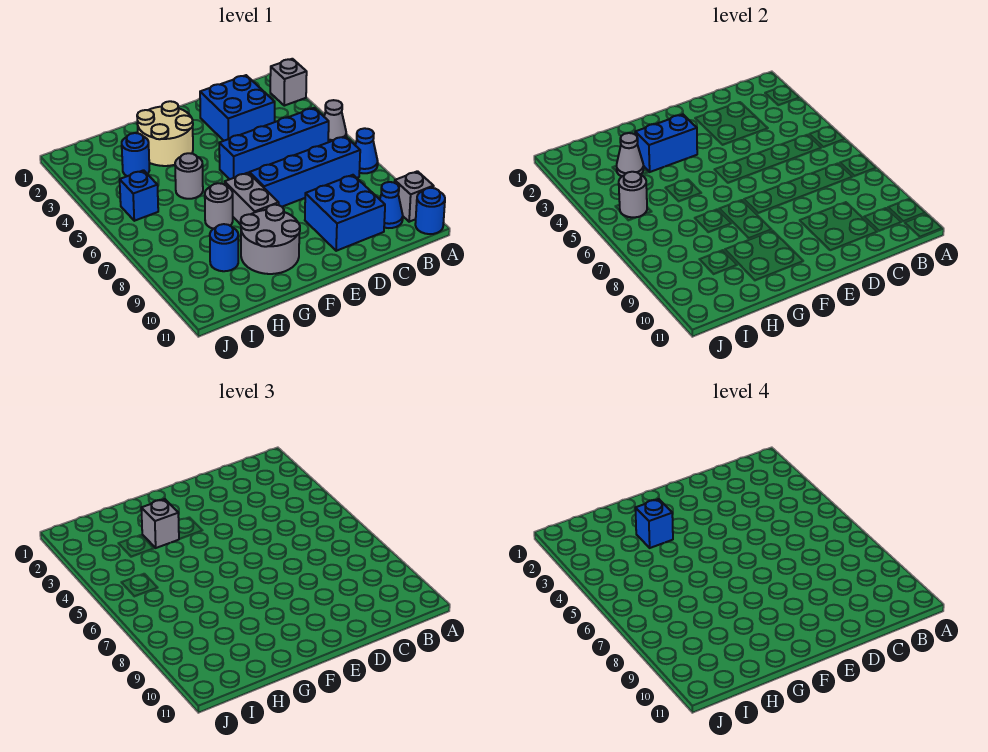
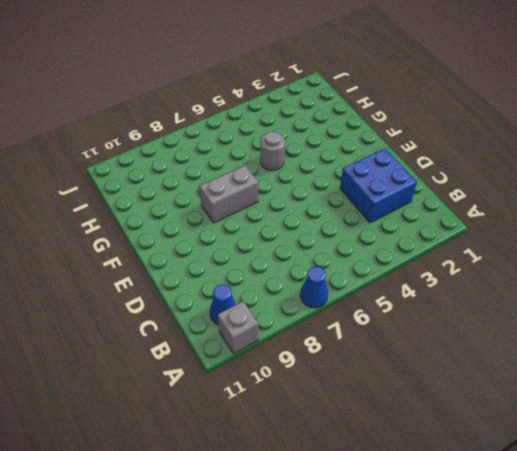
none -> grey brick A2 level 1
none -> grey cone A5 level 1
none -> blue round brick A11 level 1

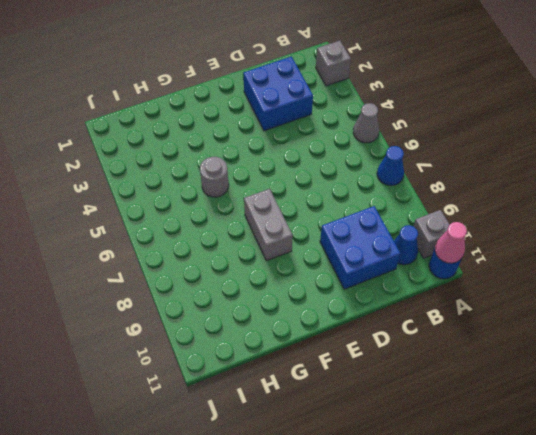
pink cone A11 level 2 -> none
none -> blue brick B5:E5 level 1
none -> blue brick B7:E7 level 1
none -> tan round brick F2:G3 level 1

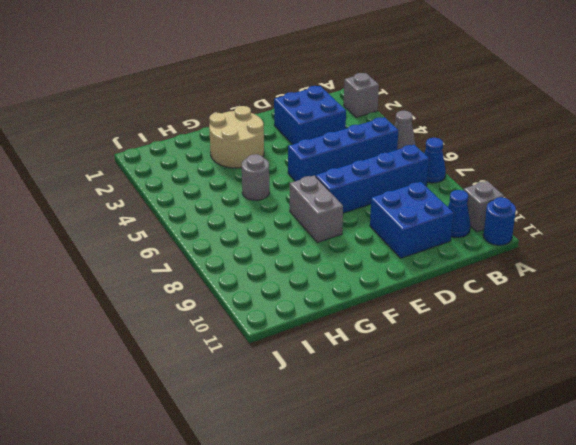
none -> grey round brick F9:G10 level 1
none -> grey round brick G7 level 1
none -> blue round brick H3 level 1

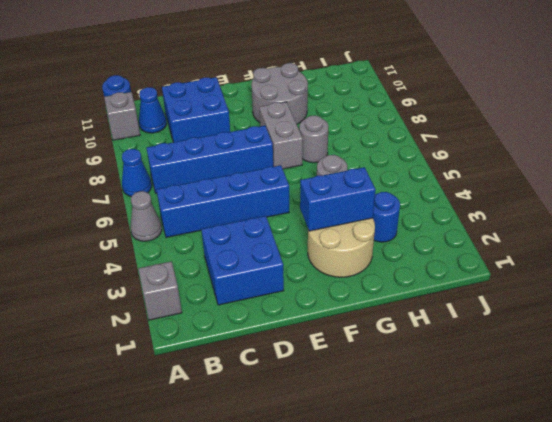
none -> blue round brick H9 level 1
none -> blue brick I5 level 1
none -> grey cone H3 level 2

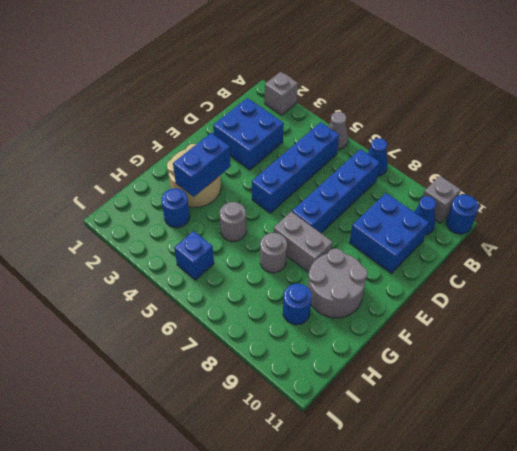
none -> grey cone H3 level 2
none -> grey round brick I5 level 2
none -> grey brick G3 level 3

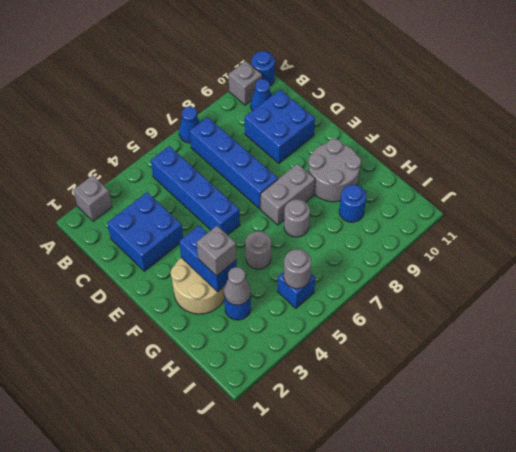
none -> grey cone A5 level 1
none -> blue brick G3 level 4

